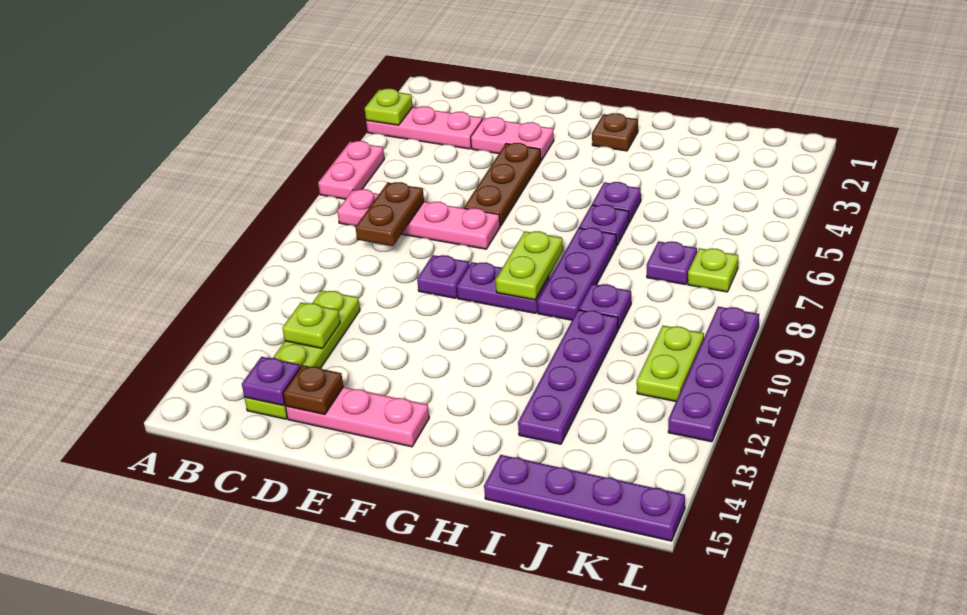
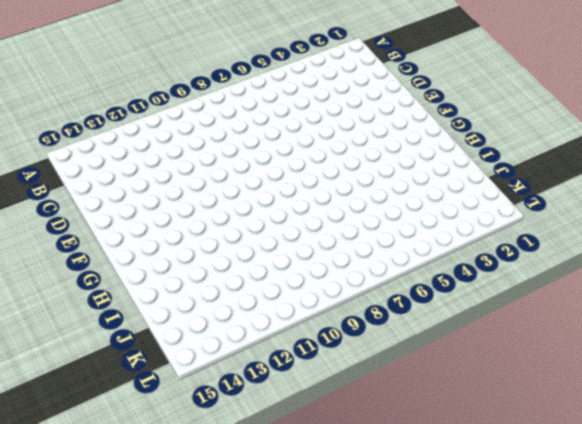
none -> pink plate A3:C3 level 1
none -> pink plate A5:A6 level 1
none -> pink plate B7:E7 level 1

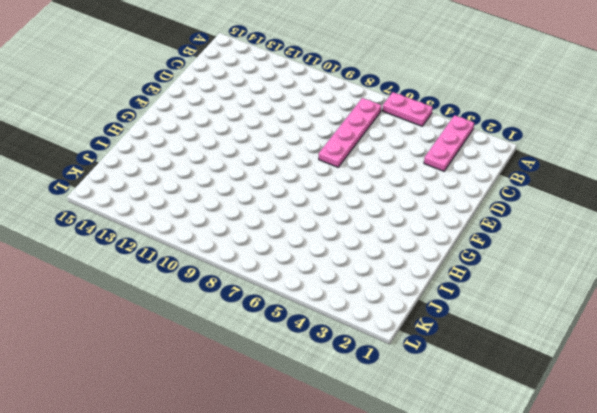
none -> lime plate C11:C14 level 1
none -> pink plate D3:E3 level 1
none -> pink plate D14:F14 level 1

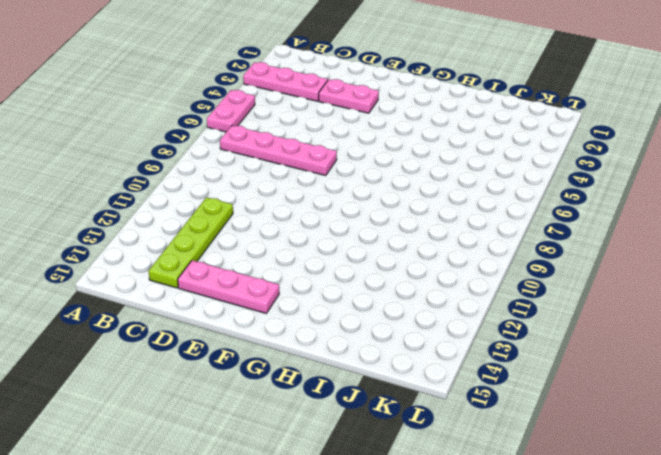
none -> brown plate E4:E6 level 1
none -> purple plate E9 level 1
none -> purple plate F9:G9 level 1

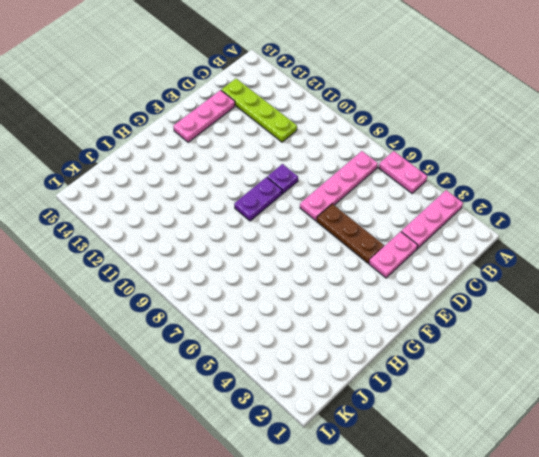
none -> brown plate G2 level 1
none -> purple plate H5 level 1
none -> purple plate H6 level 1

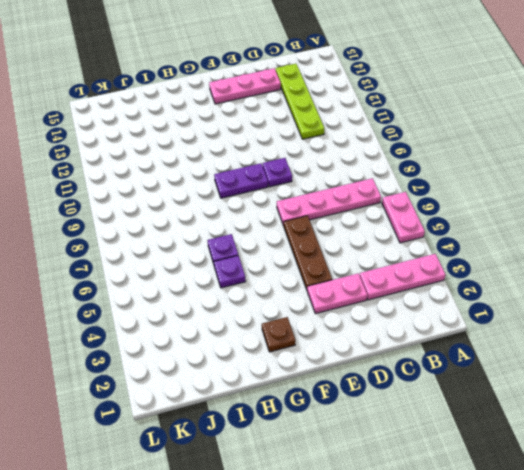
none -> purple plate H7:H9 level 1
none -> purple plate I9 level 1
none -> purple plate I10:I13 level 1

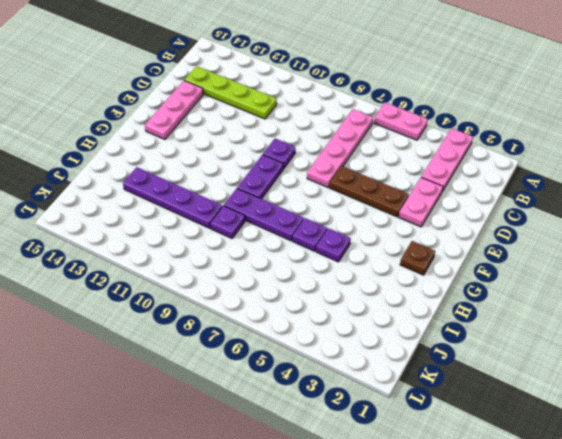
none -> purple plate I15:L15 level 1
none -> purple plate J7 level 1
none -> lime plate K7 level 1

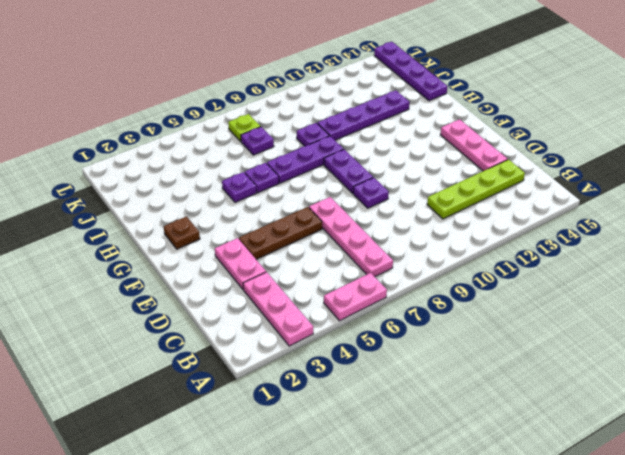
none -> lime plate K10:K11 level 1
none -> purple plate L9:L12 level 1
none -> lime plate A3 level 2

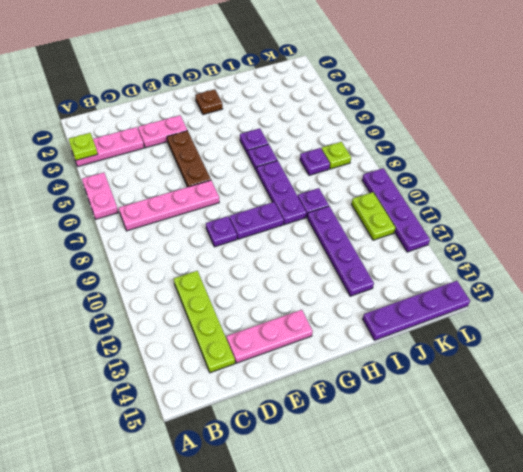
none -> brown plate C7:C8 level 2
none -> lime plate C12 level 2
none -> purple plate C14 level 2

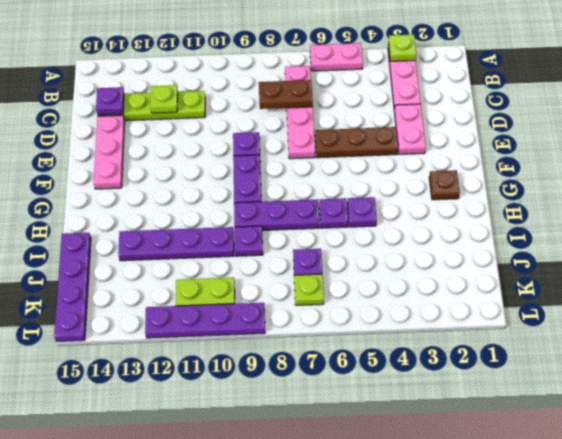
none -> brown plate D14 level 2
none -> lime plate G8:G9 level 2

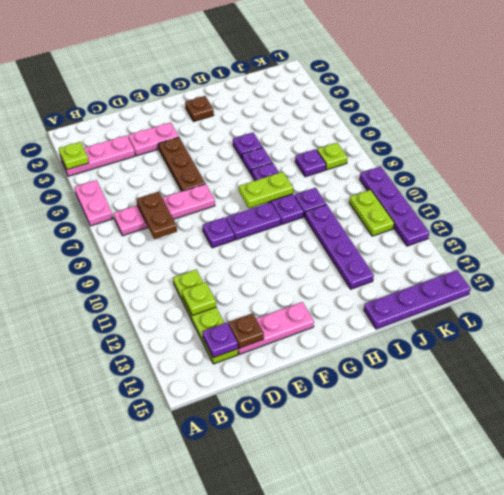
lime plate G8:H8 level 2 -> lime plate G8:G9 level 2

